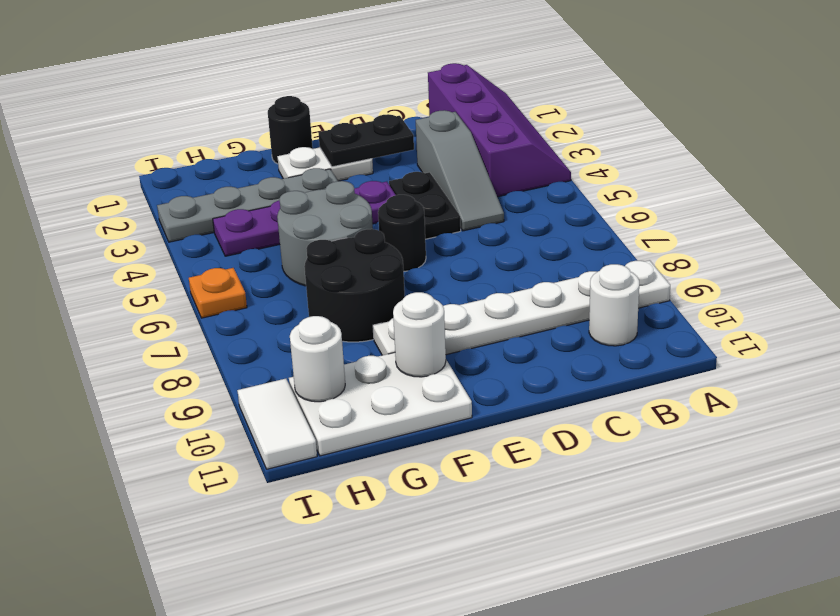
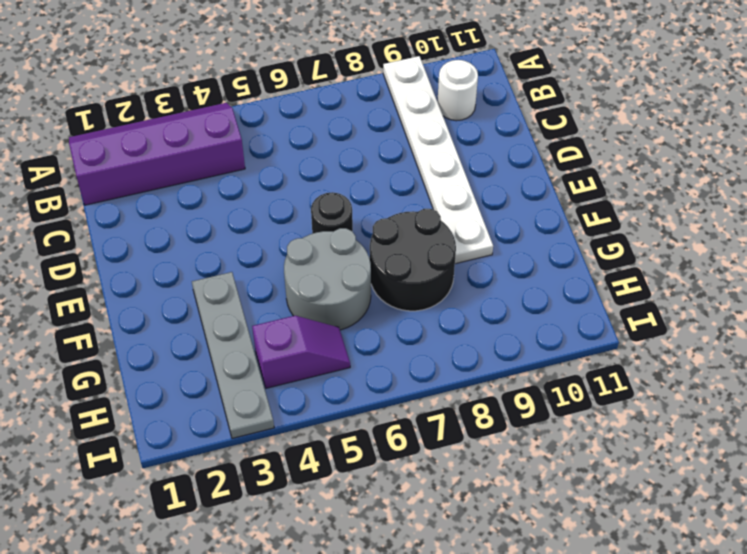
purple slope H4:H5 level 1 top 4 -> purple plate E4:H4 level 1
none -> grey slope C3:C5 level 1 top 3
none -> black plate D4:D5 level 1
none -> white plate E2:F2 level 1

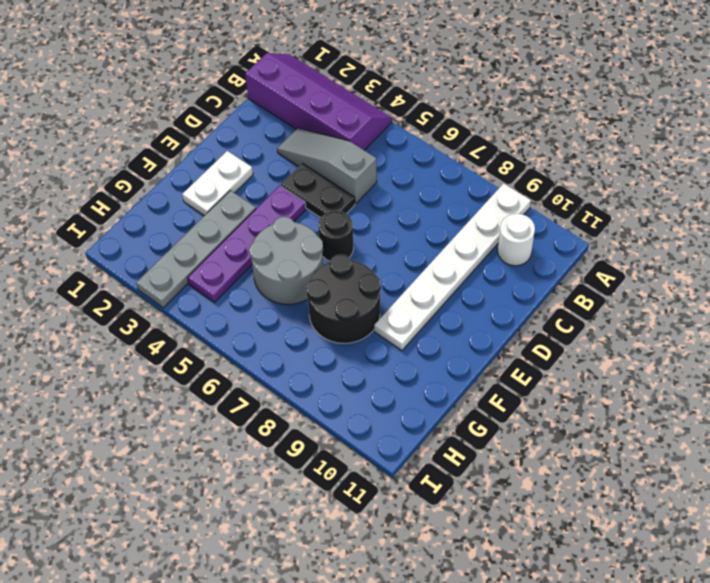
grey slope C3:C5 level 1 top 5 -> grey slope C3:C5 level 1 top 3
none -> black round brick F1 level 1
none -> white plate F10:H11 level 1
none -> orange plate I6 level 1

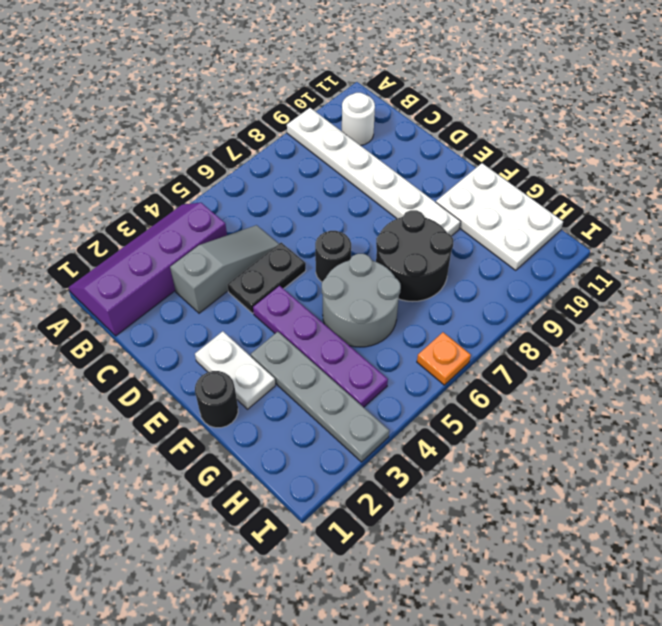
none -> white tile I10:I11 level 1
none -> black plate D2:E2 level 2
none -> white round brick F10 level 2

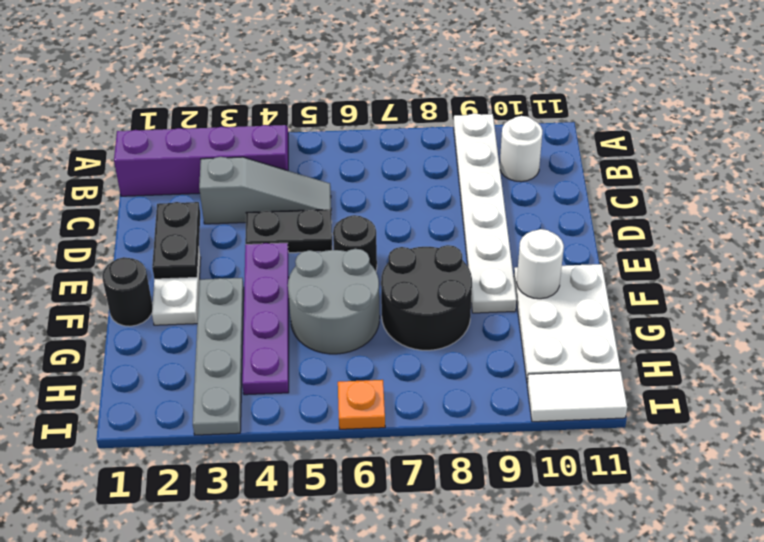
none -> white round brick H10 level 2

